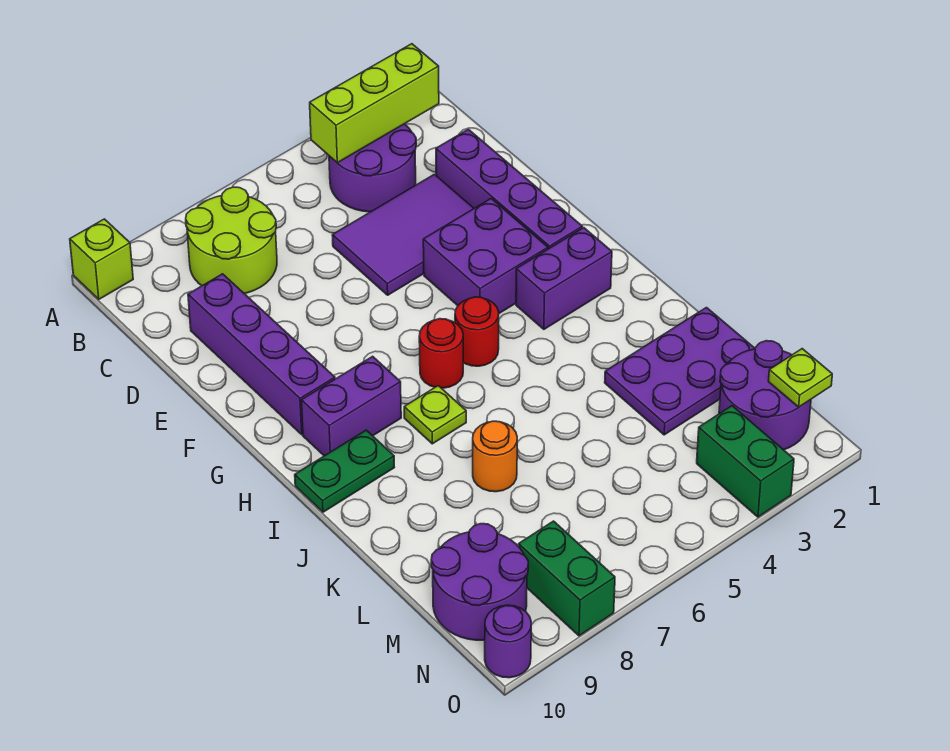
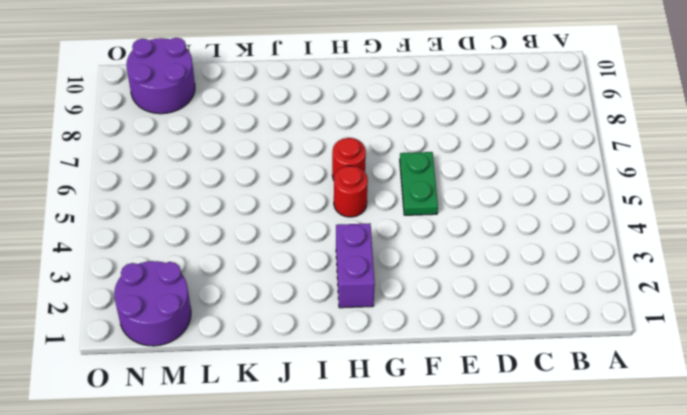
green plate F5:F6 level 1 -> green plate I9:I10 level 1
none -> lime brick A10 level 1
none -> purple round brick B3:C4 level 1
none -> lime round brick B7:C8 level 1

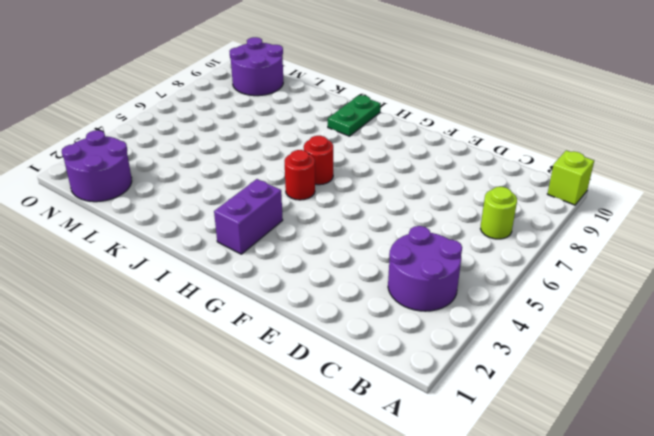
lime round brick B7 level 1 -> lime round brick B7:C8 level 1
none -> purple brick D2:G2 level 1
none -> purple tile D3:E5 level 1
none -> purple brick D9:G9 level 1

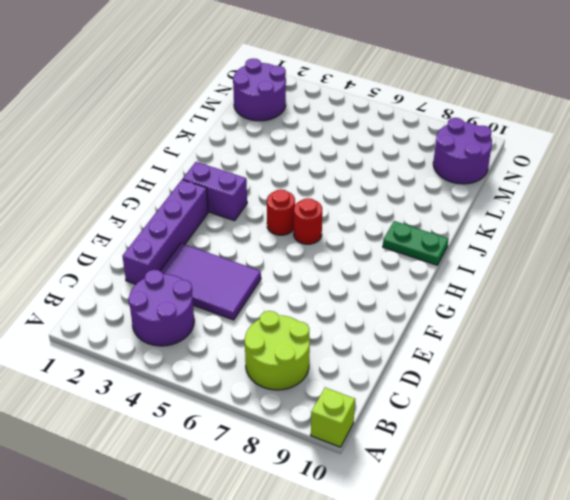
none -> purple brick D9:G9 level 1
none -> purple brick F3:G4 level 1
none -> purple brick H8:H9 level 1

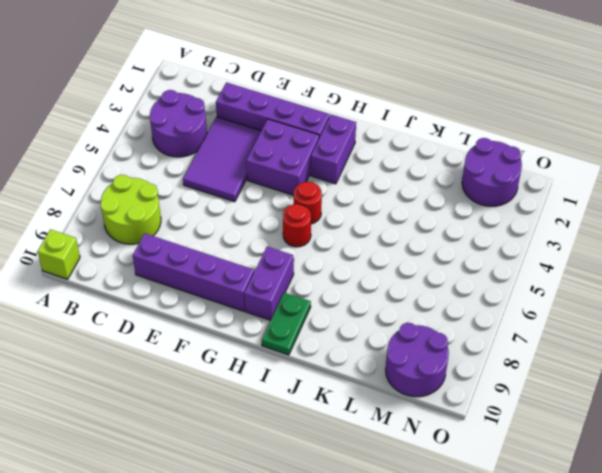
none -> lime plate I7 level 1
none -> purple plate K1:L3 level 1
none -> orange round brick K7 level 1

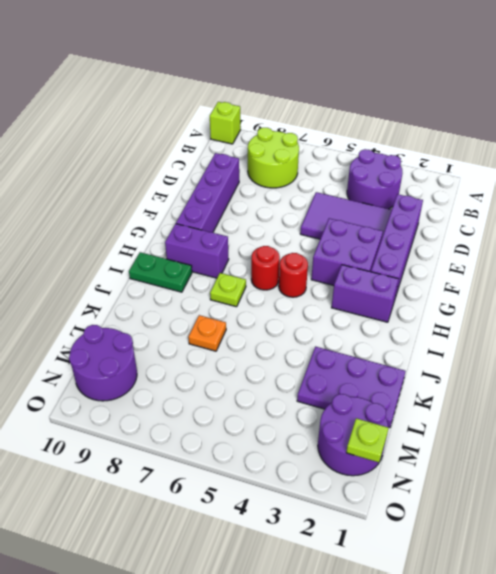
orange plate K7 level 1 -> orange round brick K7 level 1
none -> green brick N3:O3 level 1
none -> green brick N8:O8 level 1
none -> purple round brick O10 level 1

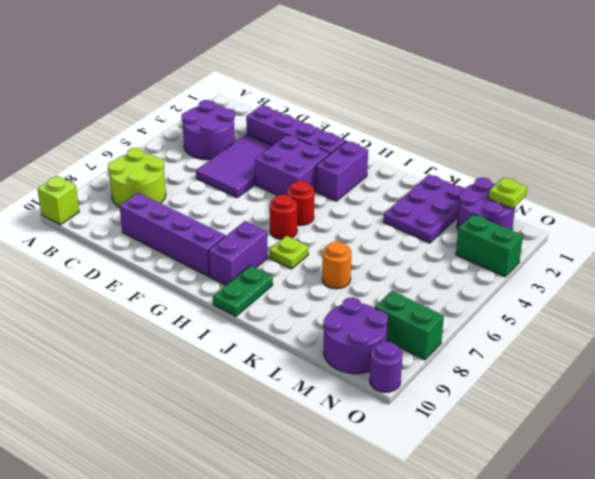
none -> lime brick B2:B4 level 2

